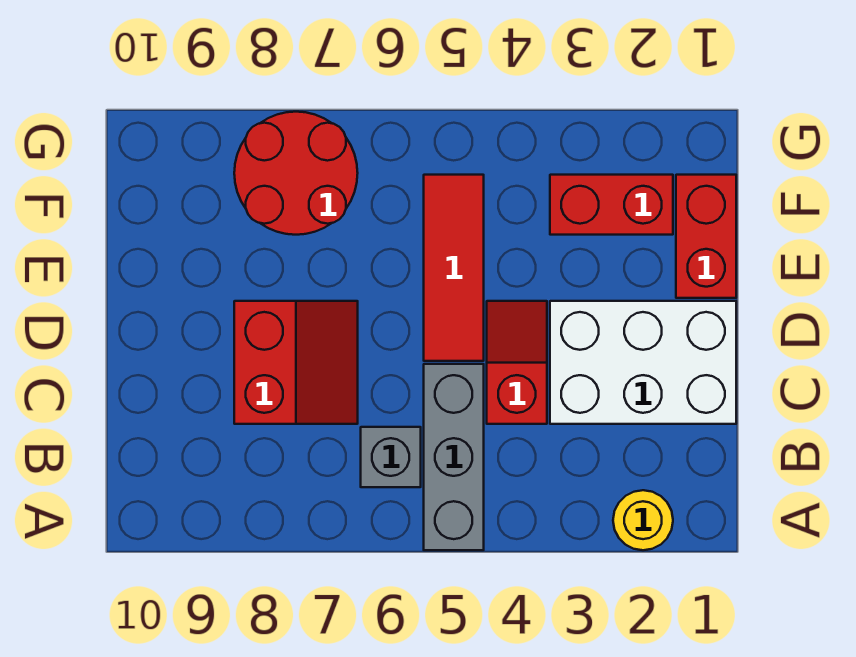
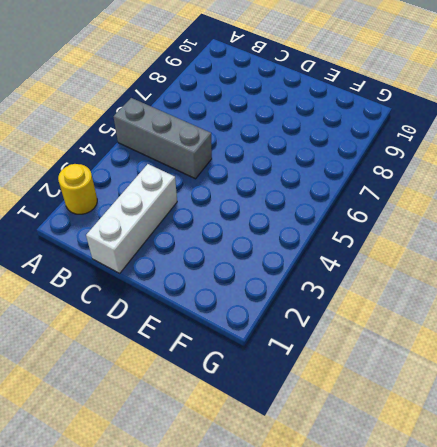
white brick C1:C3 level 1 -> white brick C1:D3 level 1
none -> grey brick B6 level 1
none -> red slope C4:D4 level 1 top C

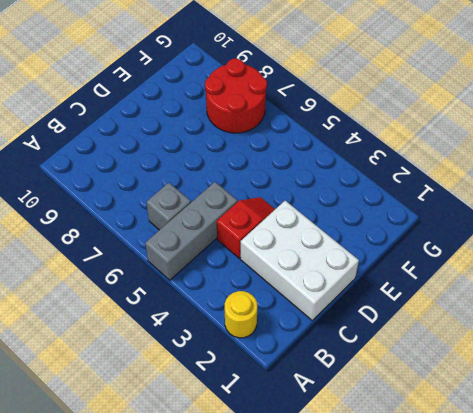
none -> red slope C7:D8 level 1 top 8
none -> red tile D5:F5 level 1

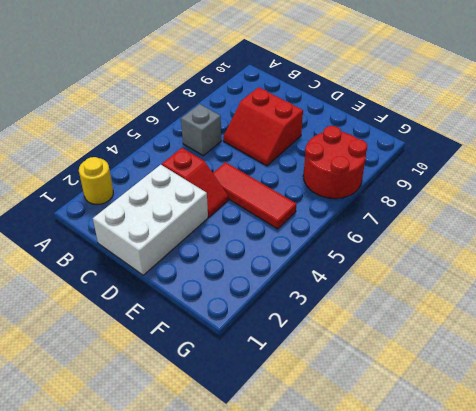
none -> grey brick A5:C5 level 1
none -> red brick E1:F1 level 1

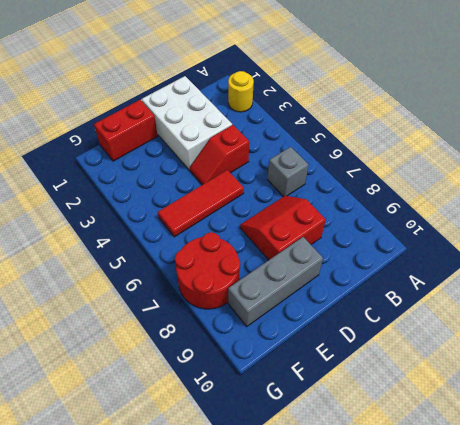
grey brick D9:F9 level 1 -> grey brick A5:C5 level 1
none -> red brick F2:F3 level 1

